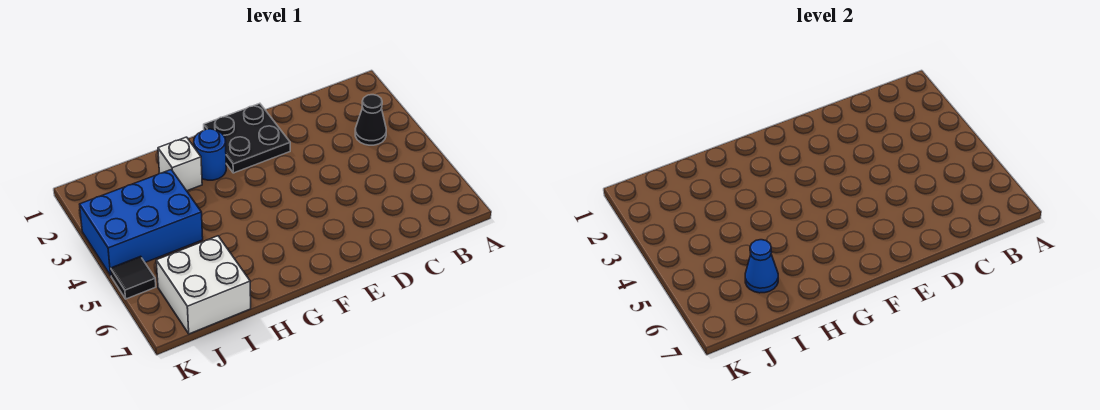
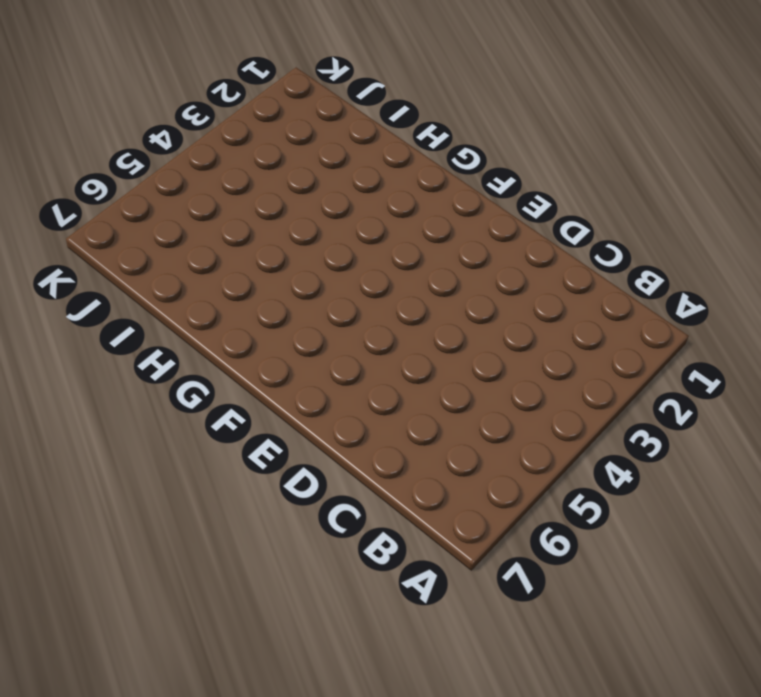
none -> black cone B3 level 1
none -> black plate E1:F2 level 1

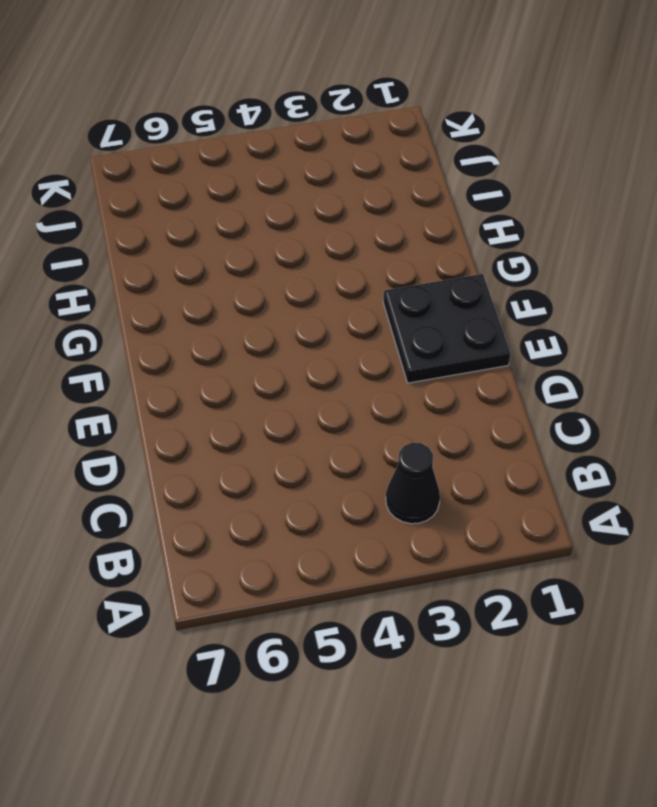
none -> blue round brick G2 level 1
none -> white brick H2 level 1

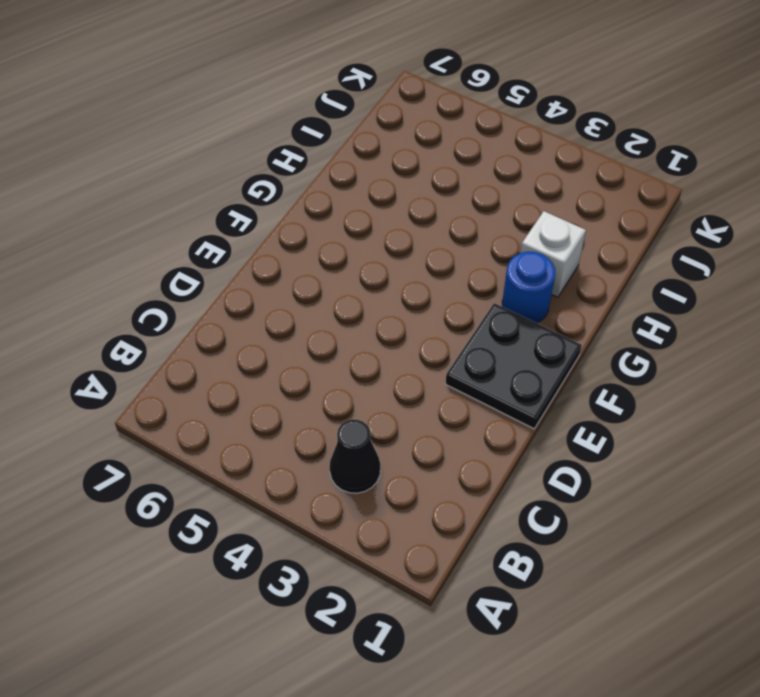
none -> blue brick I3:K4 level 1
none -> white brick I6:J7 level 1

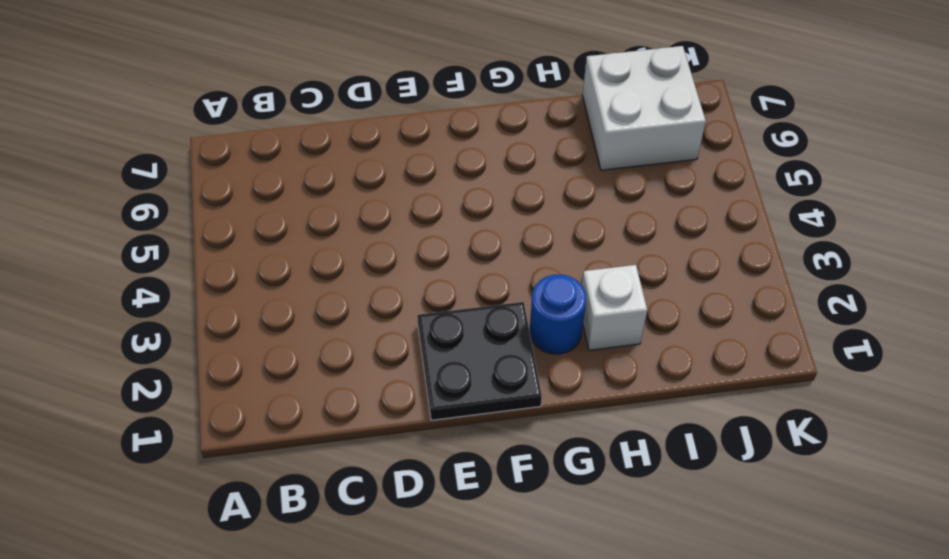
none -> black cone B3 level 1
none -> blue brick I3:K4 level 1

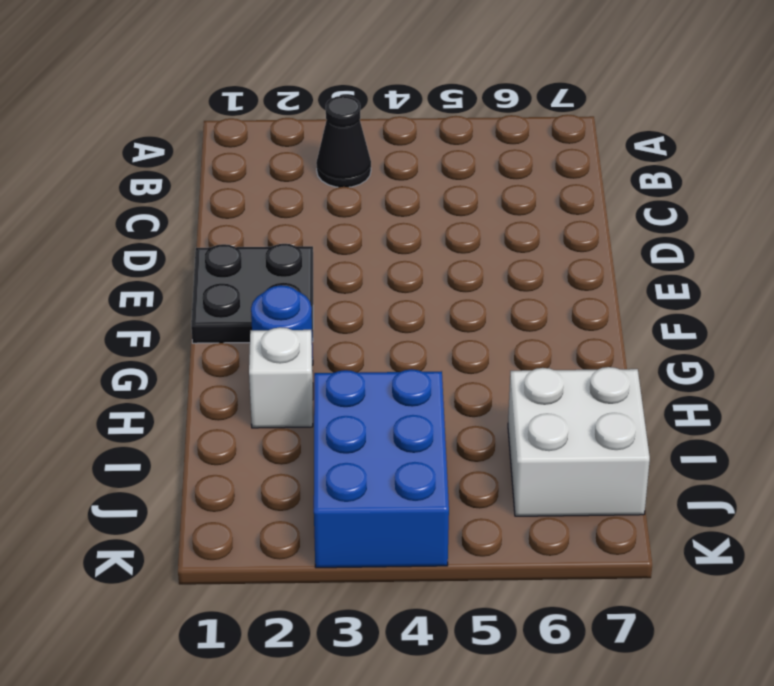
none -> black tile K5 level 1
none -> blue cone I6 level 2

